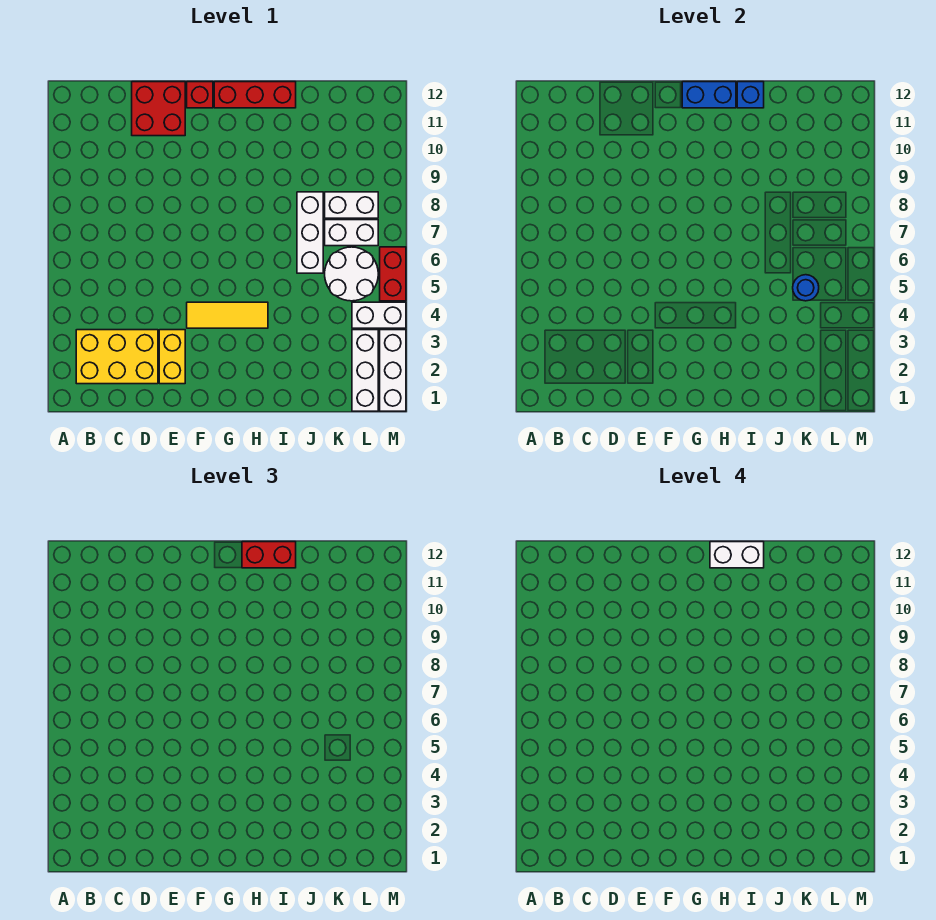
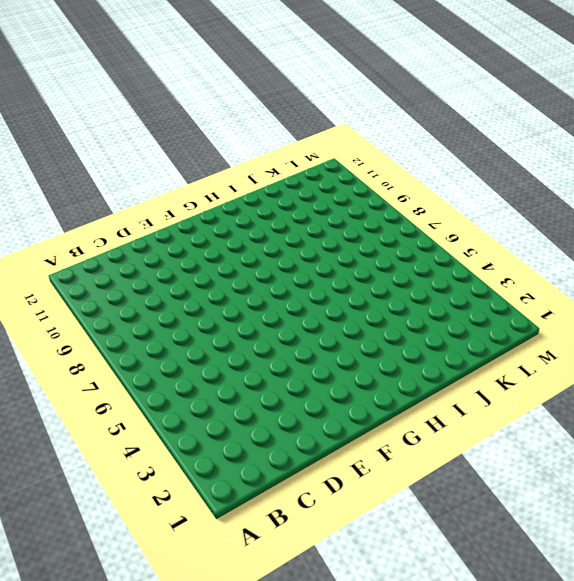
none -> yellow brick B2:D3 level 1
none -> red brick D11:E12 level 1
none -> yellow brick E2:E3 level 1

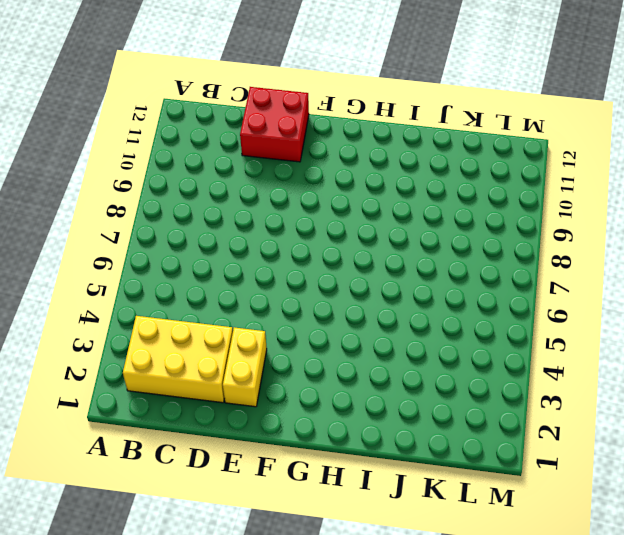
none -> yellow tile F4:H4 level 1
none -> red brick F12 level 1
none -> red brick G12:I12 level 1

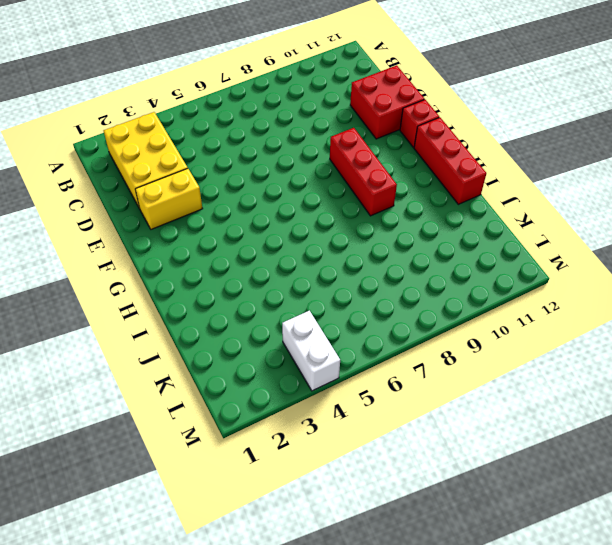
red brick F9:H9 level 1 -> none
none -> yellow tile F4:H4 level 1
none -> white brick J6:J8 level 1
none -> white round brick K5:L6 level 1

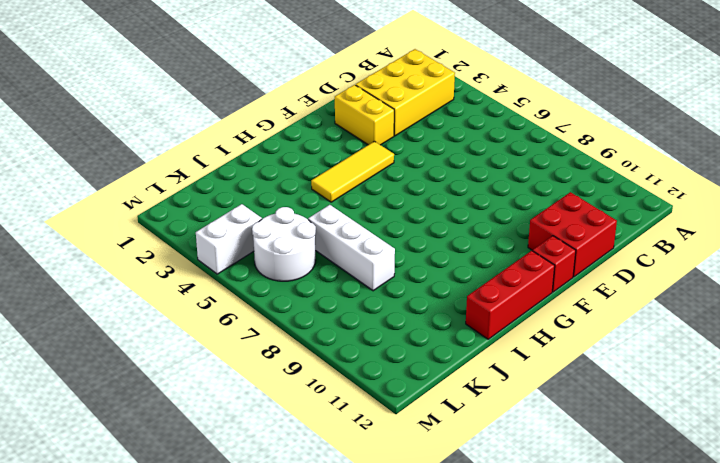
none -> white brick K7:L7 level 1
none -> white brick K8:L8 level 1
none -> white brick L1:L3 level 1

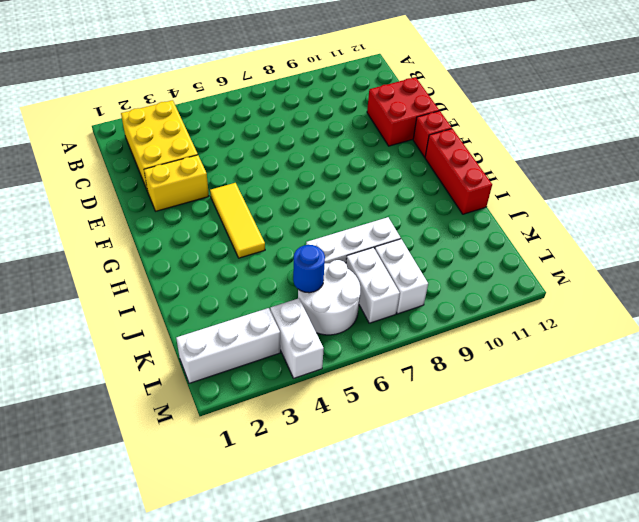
none -> white brick M1:M3 level 1
none -> red brick M5:M6 level 1
none -> blue brick G12:H12 level 2

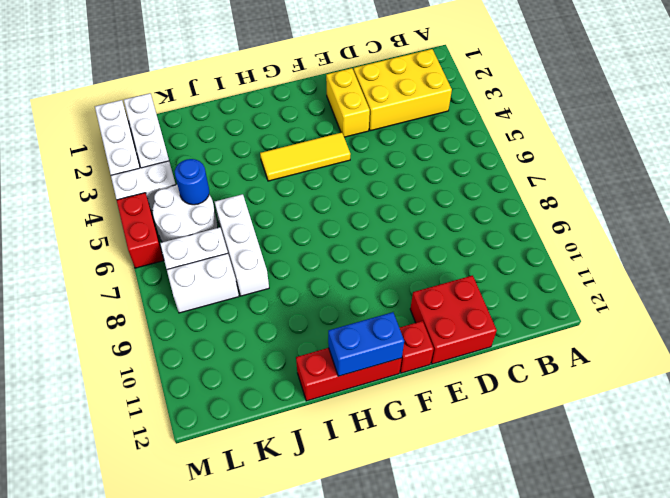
none -> blue brick I12 level 2
none -> red brick H12:I12 level 3
none -> white brick H12:I12 level 4

